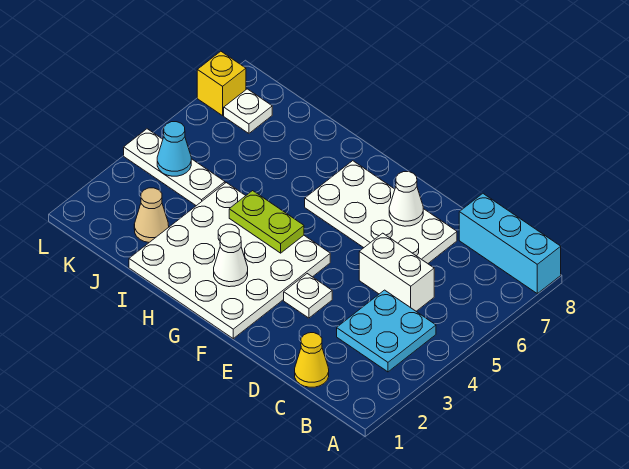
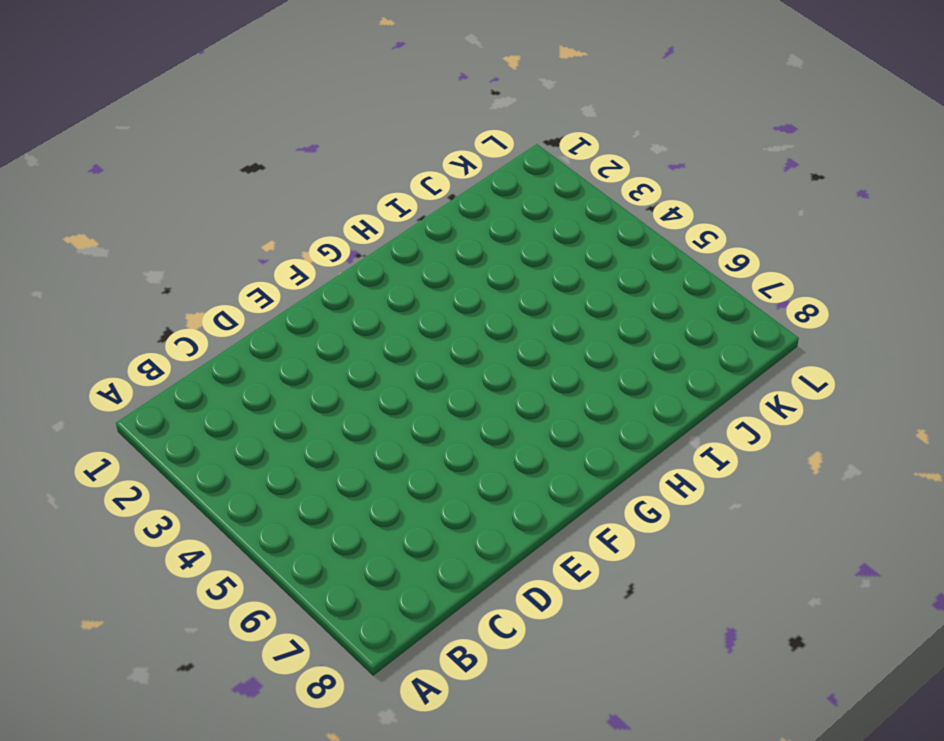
none -> cyan brick A8:C8 level 1
none -> cyan plate B3:C4 level 1
none -> yellow cone C1 level 1

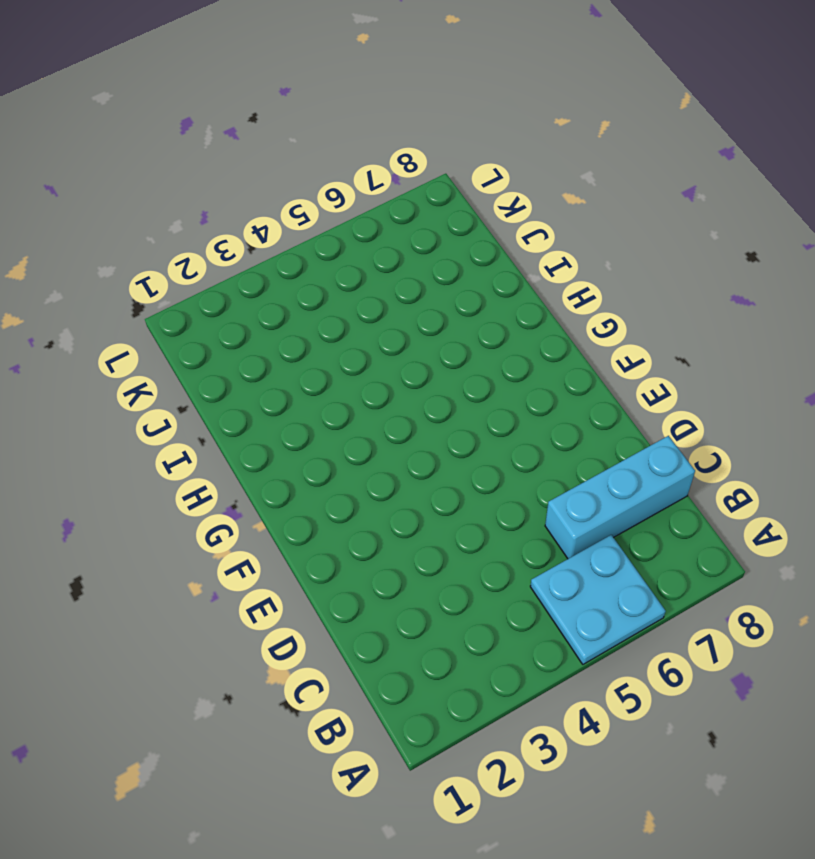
cyan plate A5:B6 level 1 -> cyan plate B3:C4 level 1
cyan brick C6:C8 level 1 -> cyan brick A8:C8 level 1
none -> yellow cone C1 level 1
none -> white brick C5:D5 level 1
none -> white plate D6:G7 level 1

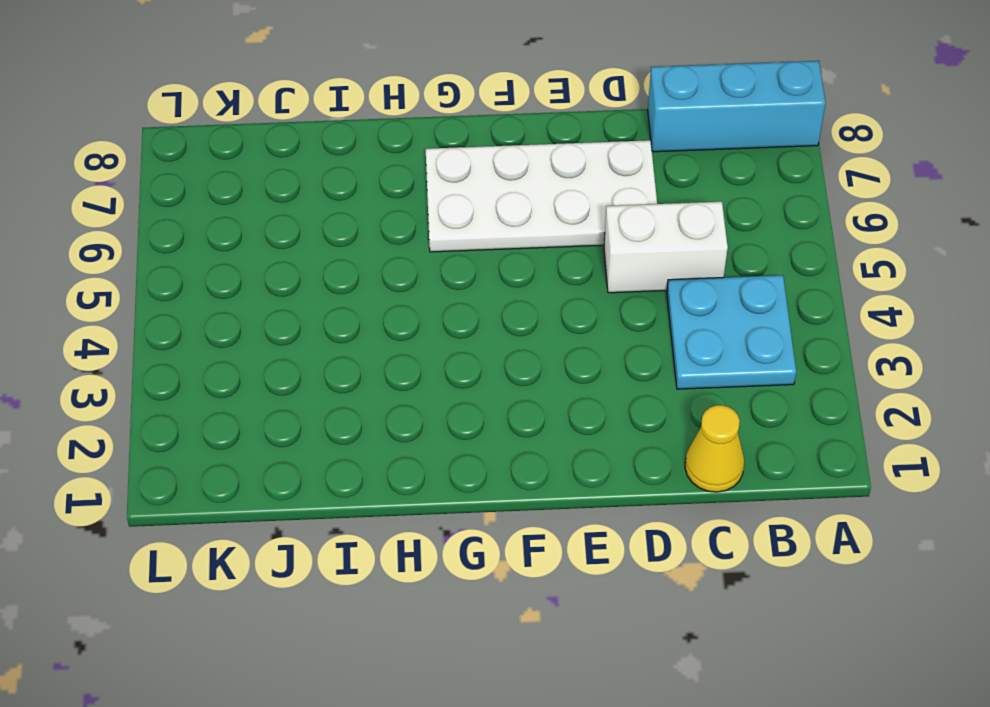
none -> white plate E3 level 1
none -> white plate F1:I4 level 1
none -> tan cone J2 level 1

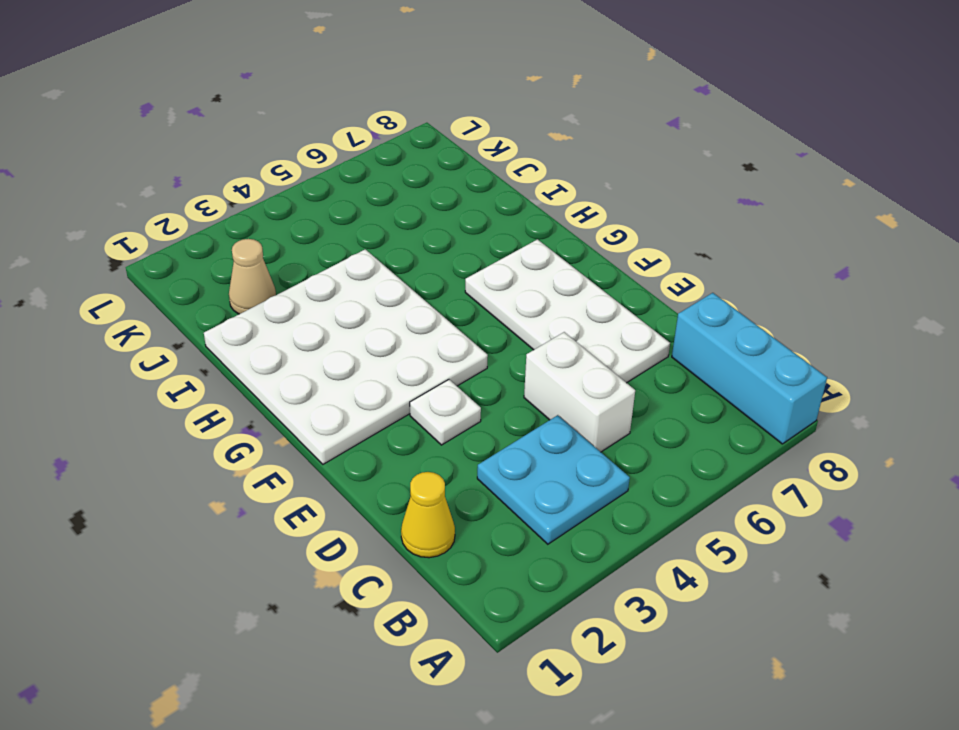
none -> white plate J4:L4 level 1
none -> white plate K7 level 1
none -> yellow brick L7 level 1

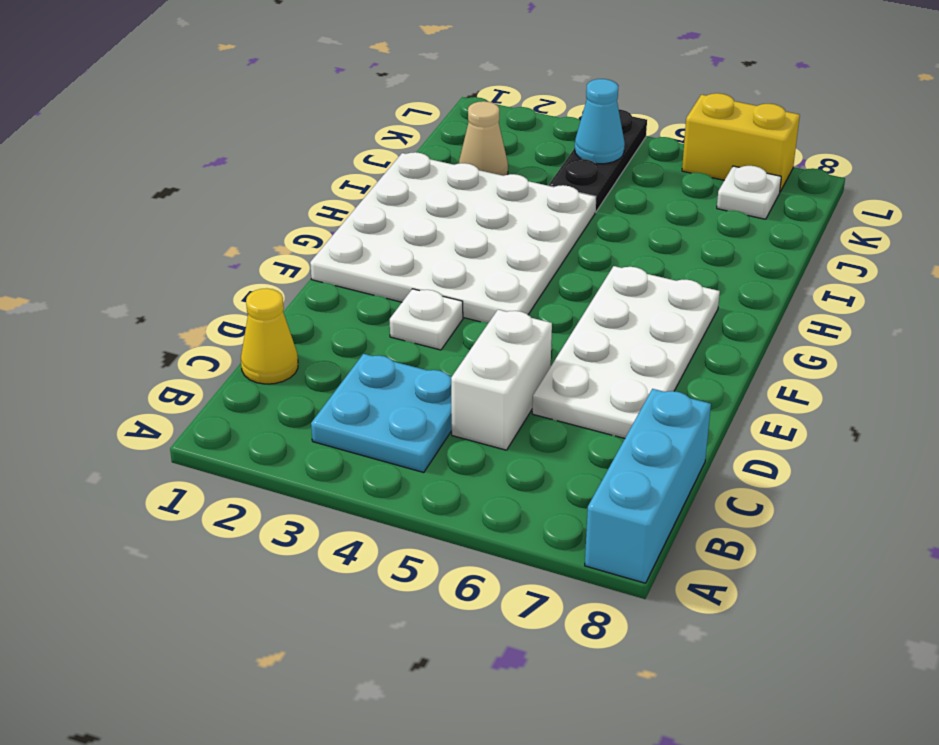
black plate J4:L4 level 1 -> white plate J4:L4 level 1
yellow brick L6:L7 level 1 -> yellow brick L7 level 1
none -> white cone E7 level 2
none -> white cone G2 level 2
none -> lime plate G4:H4 level 2

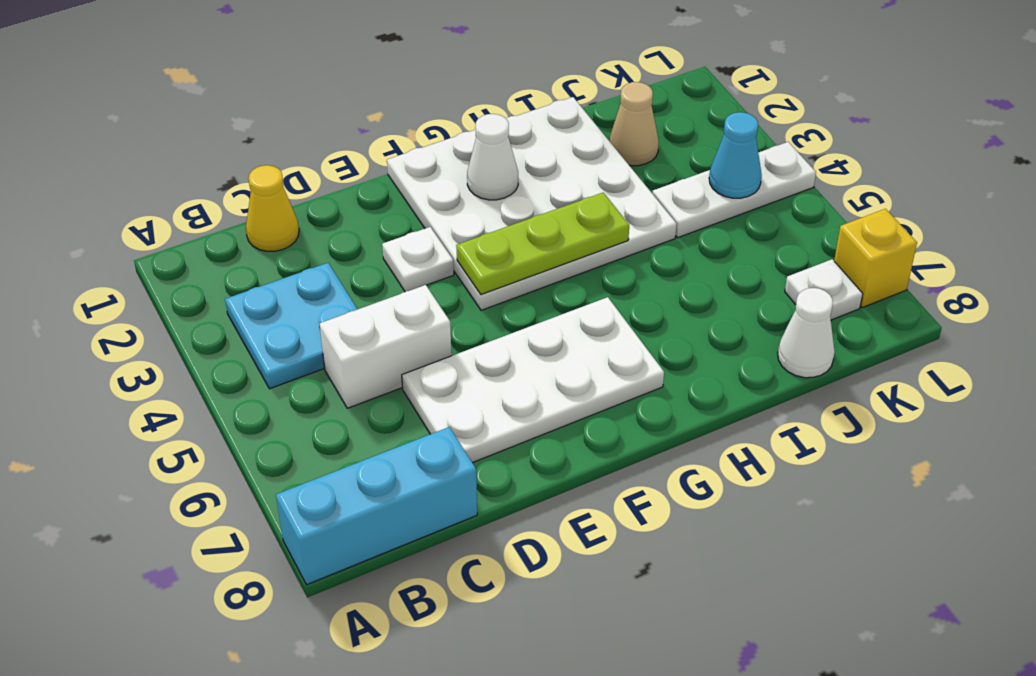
lime plate F4:H4 level 2 -> lime plate G4:H4 level 2
white cone J8 level 1 -> white cone E7 level 2

